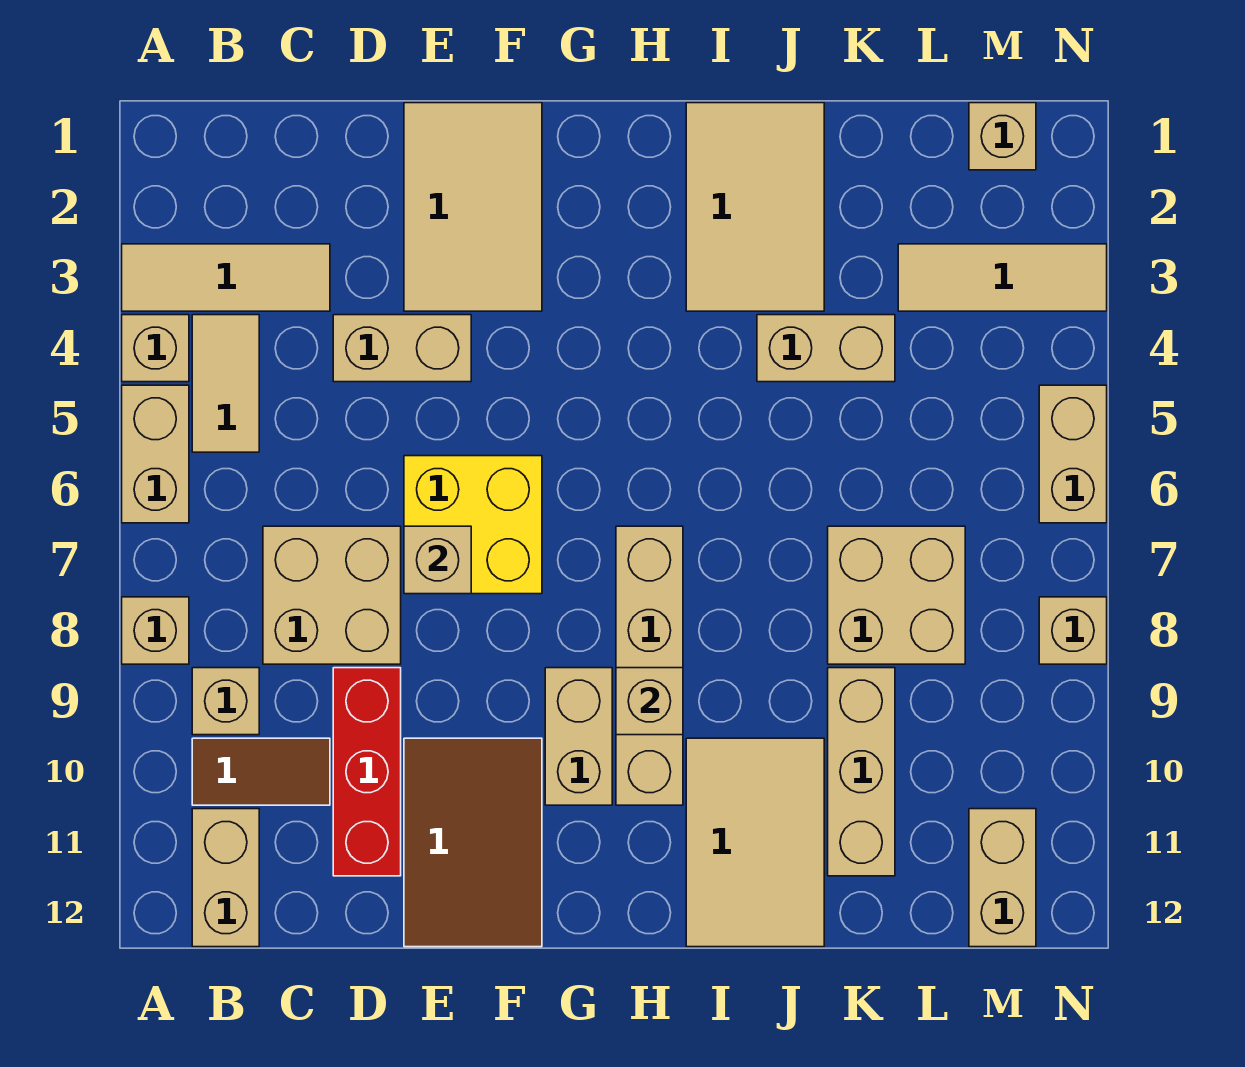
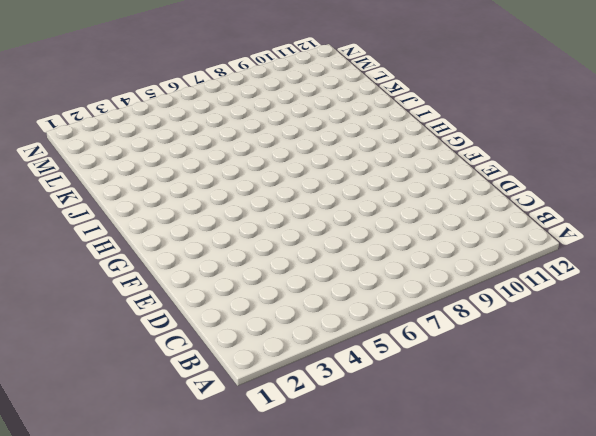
none -> tan tile A3:C3 level 1
none -> tan brick A4 level 1
none -> tan brick A5:A6 level 1

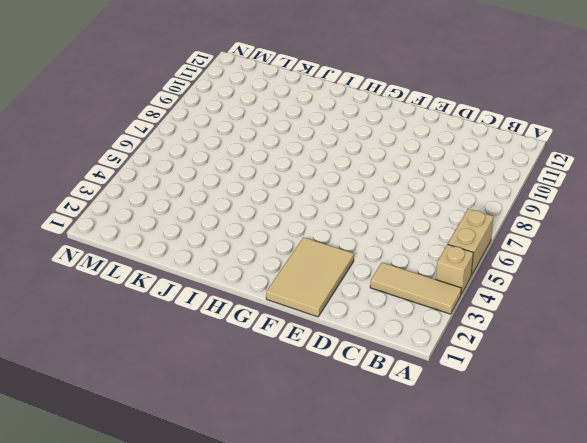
none -> tan brick A8 level 1
none -> tan tile B4:B5 level 1
none -> tan brick B9 level 1

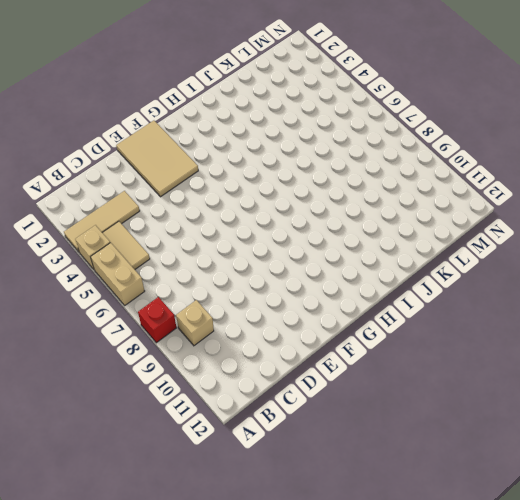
red brick A8 level 1 -> tan brick A8 level 1
none -> brown tile B10:C10 level 1
none -> tan brick B11:B12 level 1
none -> tan brick C7:D8 level 1

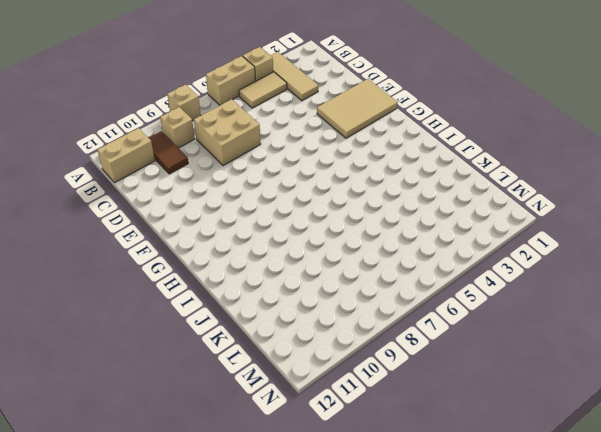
none -> tan brick D4:E4 level 1
none -> red brick D9:D11 level 1
none -> yellow brick E6:F7 level 1

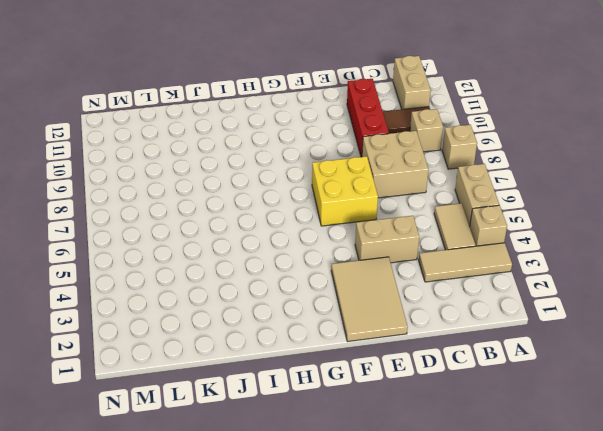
none -> brown tile E10:F12 level 1
none -> tan brick G9:G10 level 1
none -> tan brick H7:H10 level 1

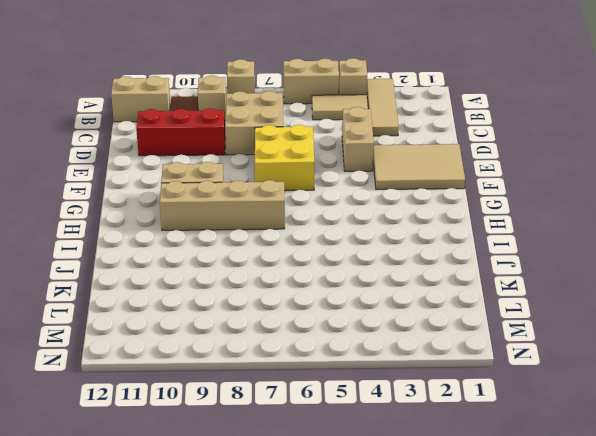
none -> brown tile E10:F12 level 1
none -> tan tile I1:J3 level 1
none -> tan tile I10:J12 level 1

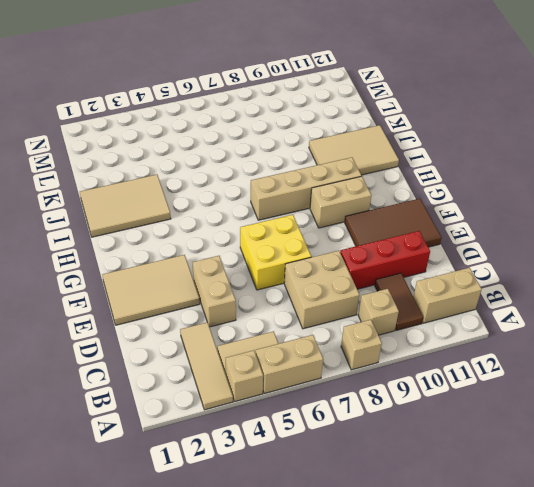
none -> tan brick J4:K4 level 1
none -> tan brick K7:L8 level 1
none -> tan brick K9:K11 level 1

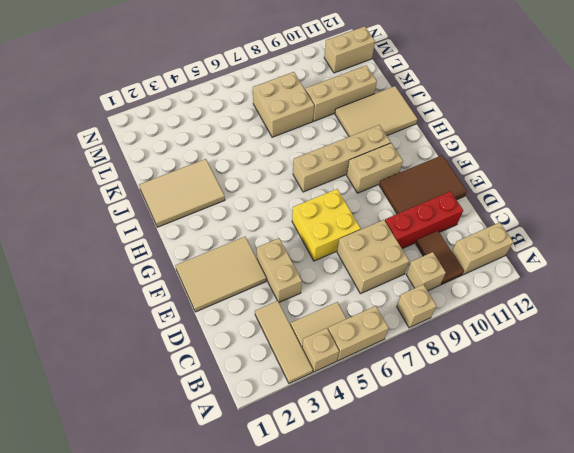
none -> tan brick J4:K4 level 1
none -> tan tile L3:N3 level 1
none -> tan brick M1 level 1

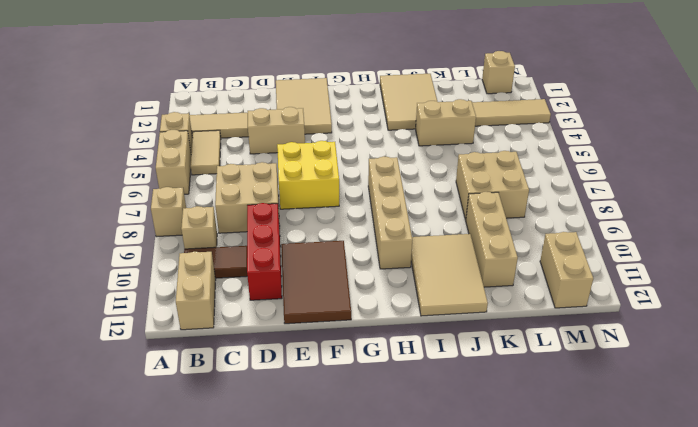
none -> tan brick G9:G10 level 1
none -> tan brick N5:N6 level 1
none -> tan brick N8 level 1

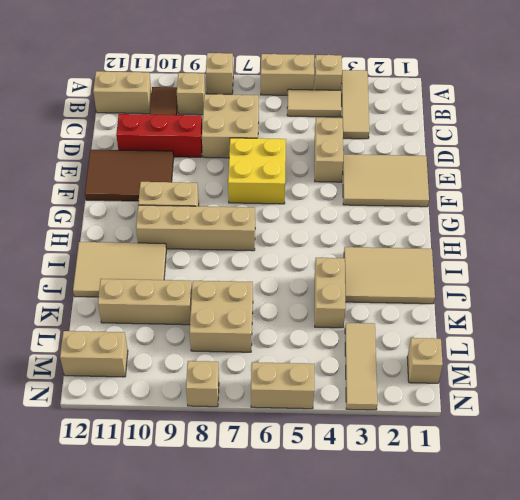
none -> tan brick E7 level 2
none -> tan brick H9 level 2

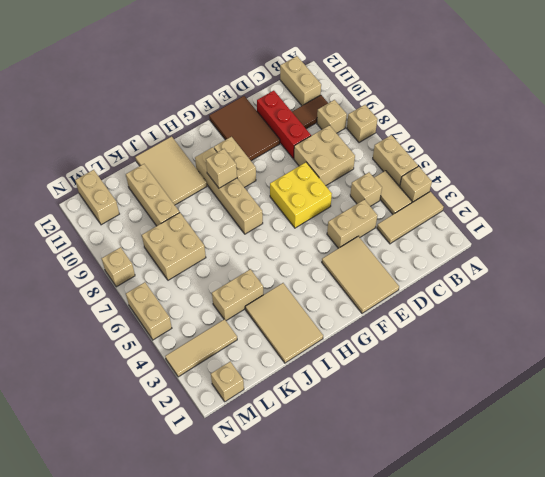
tan brick C5 level 1 -> tan brick E7 level 2

